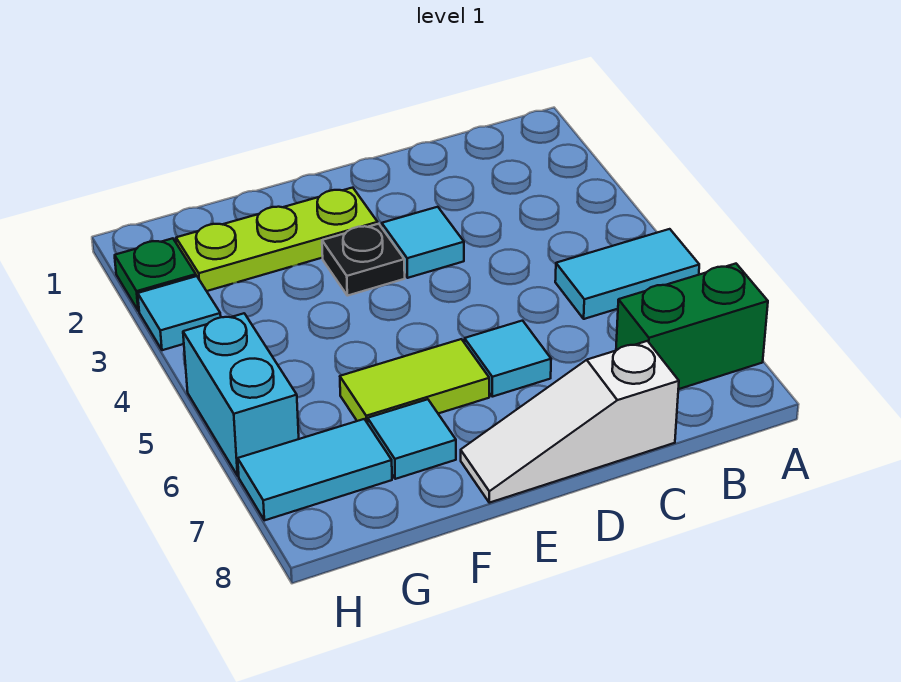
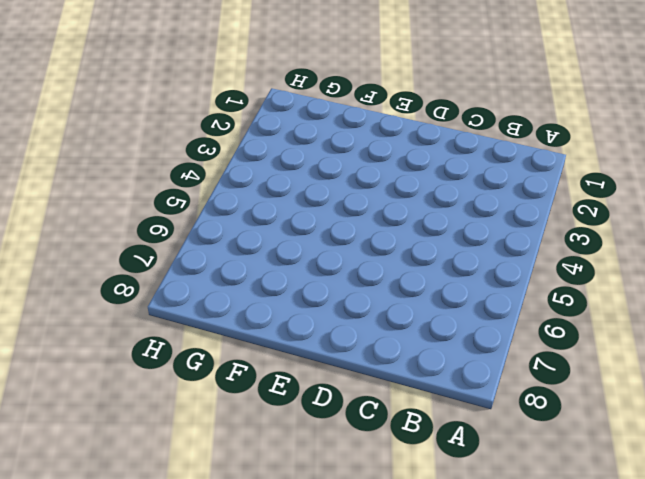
none -> cyan tile A5:B5 level 1
none -> green brick A7:B7 level 1
none -> white slope C8:E8 level 1 top C

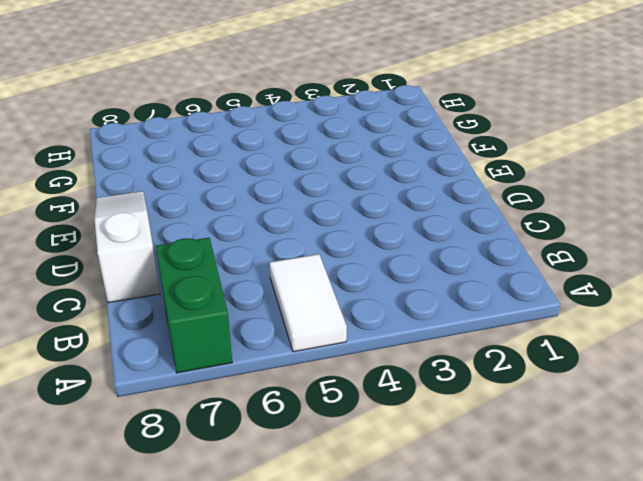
white tile A5:B5 level 1 -> cyan tile A5:B5 level 1
none -> cyan tile D3 level 1
none -> cyan tile D6 level 1
none -> lime plate E2:G2 level 1

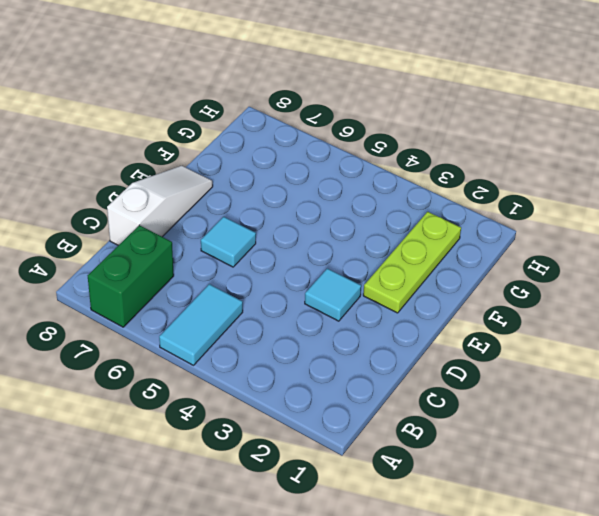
none -> black plate E3 level 1
none -> lime tile E6:F6 level 1
none -> cyan tile F7 level 1

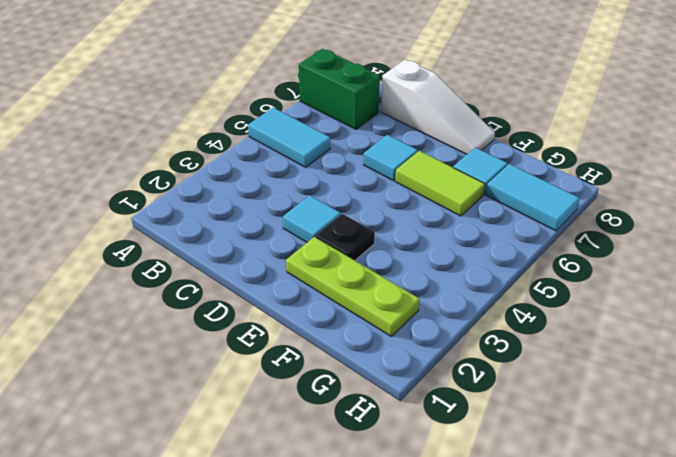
none -> green plate H2 level 1
none -> cyan tile H3 level 1
none -> cyan brick H5:H6 level 1

